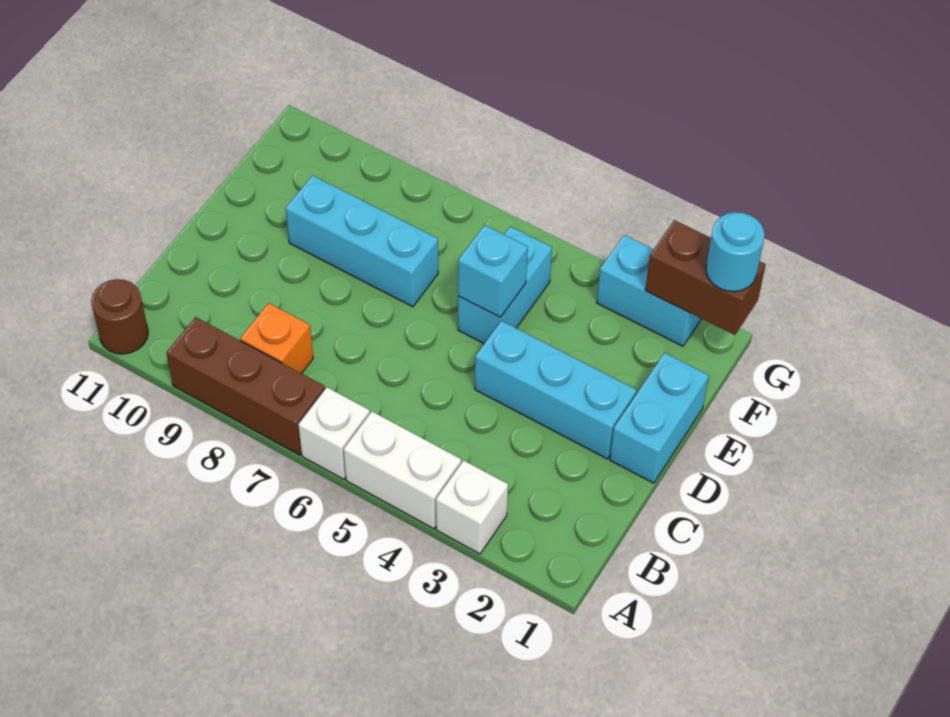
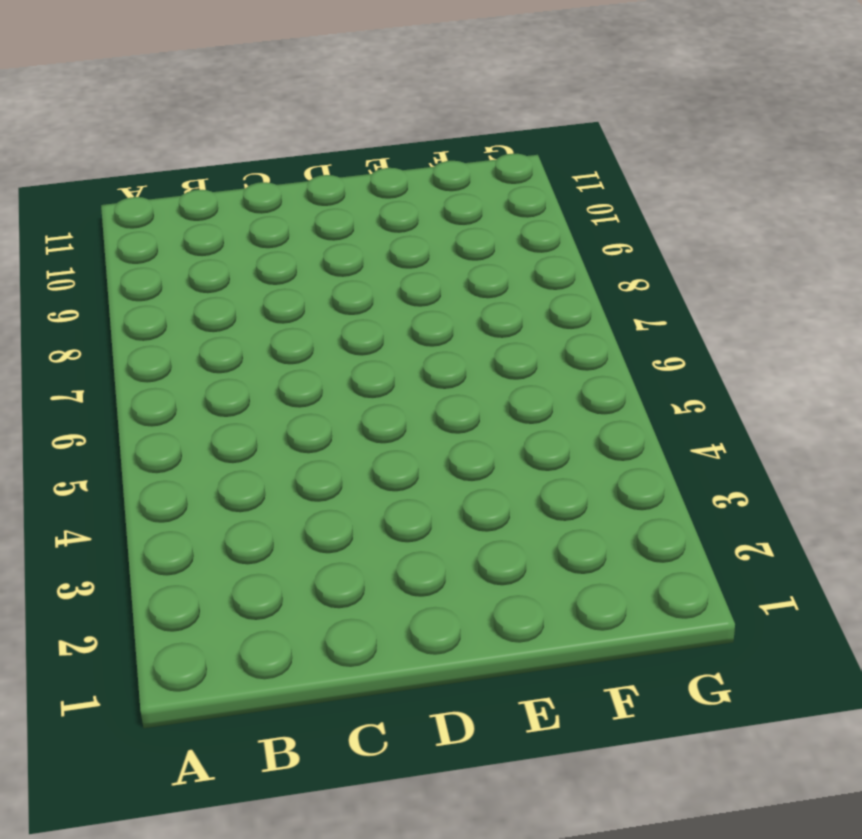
none -> white brick A3 level 1
none -> white brick A4:A5 level 1
none -> white brick A6 level 1

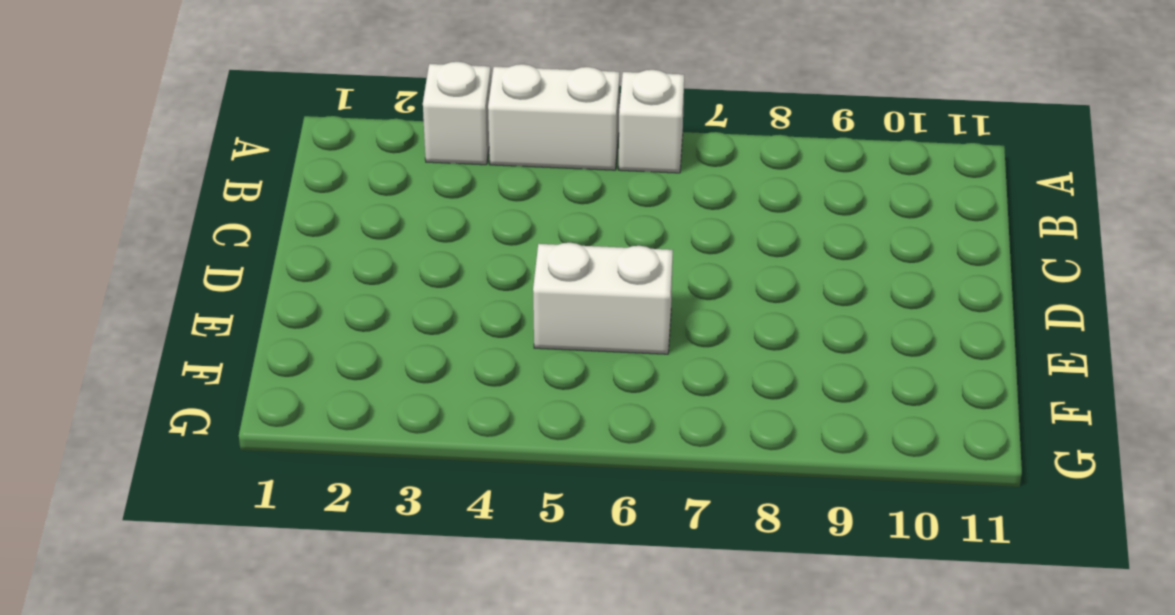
white brick E5:E6 level 1 -> cyan brick E5:F5 level 1
none -> brown brick A7:A9 level 1
none -> brown round brick A11 level 1
none -> orange brick B8 level 1

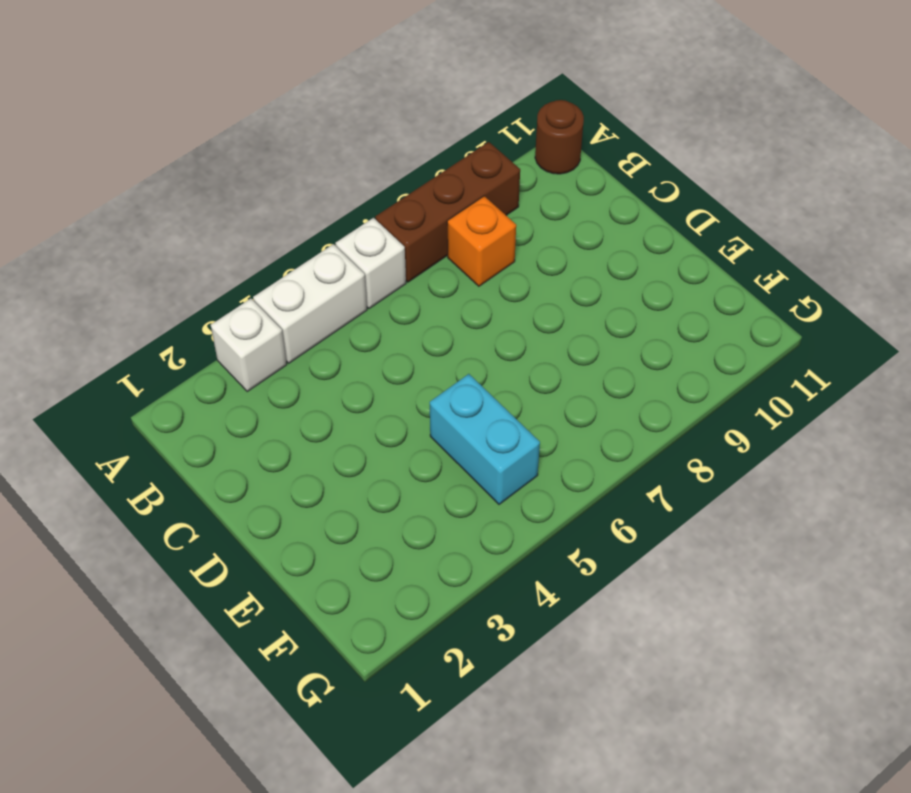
none -> cyan brick D1:E1 level 1
none -> cyan brick D2:D4 level 1
none -> cyan brick E7:E9 level 1

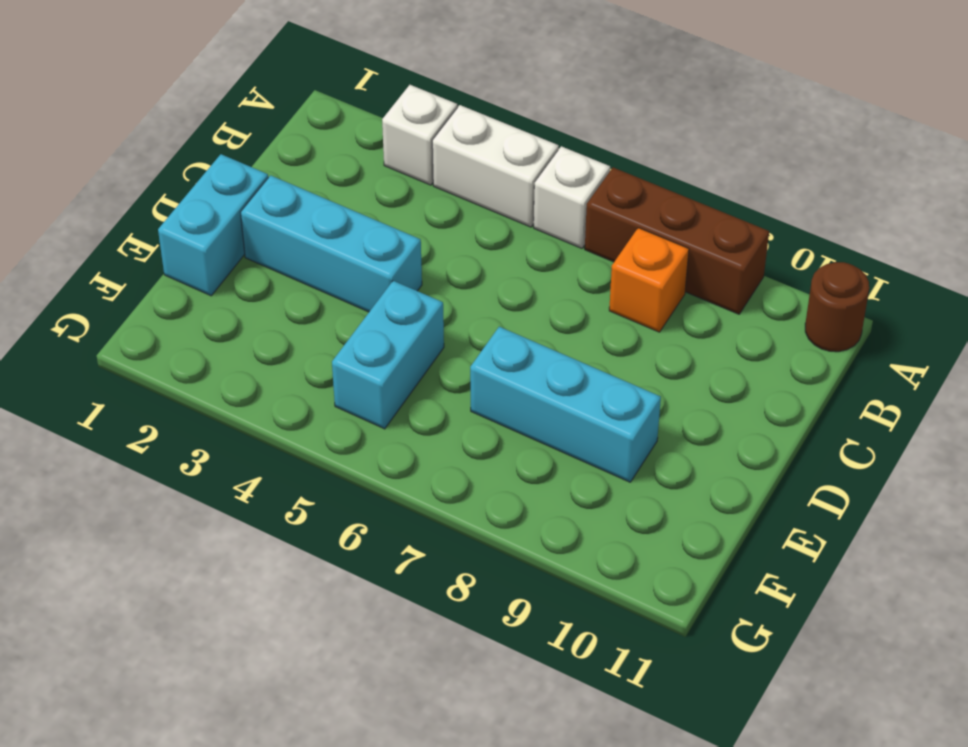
none -> cyan brick G2:G3 level 1
none -> cyan brick E5 level 2
none -> brown brick G1:G2 level 2

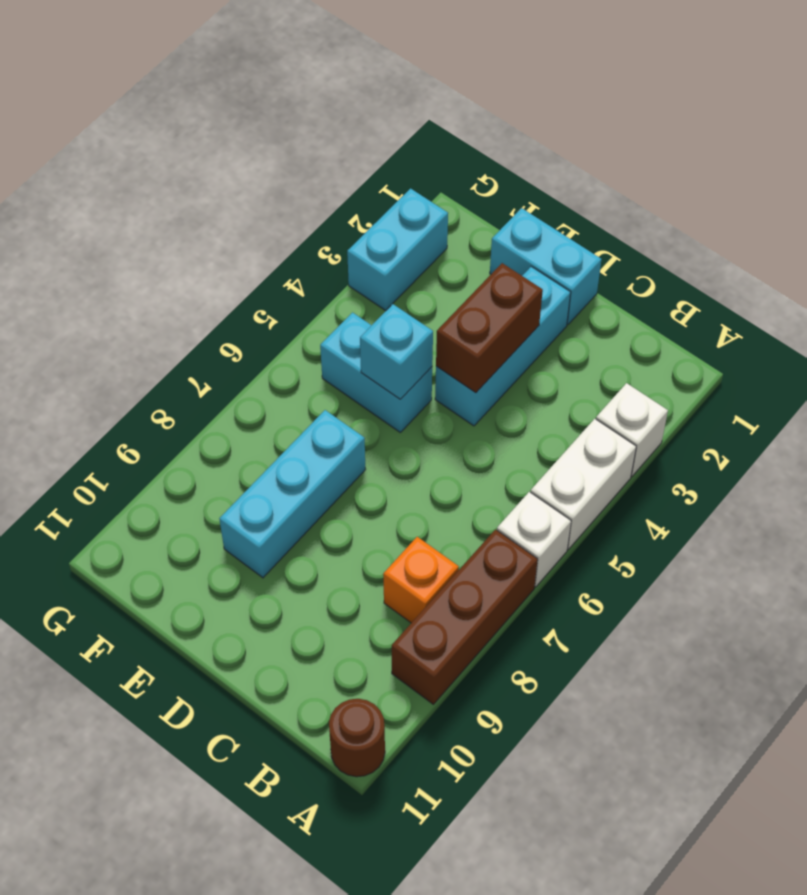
brown brick D3:D4 level 2 -> brown brick G1:G2 level 2
none -> cyan round brick G1 level 3

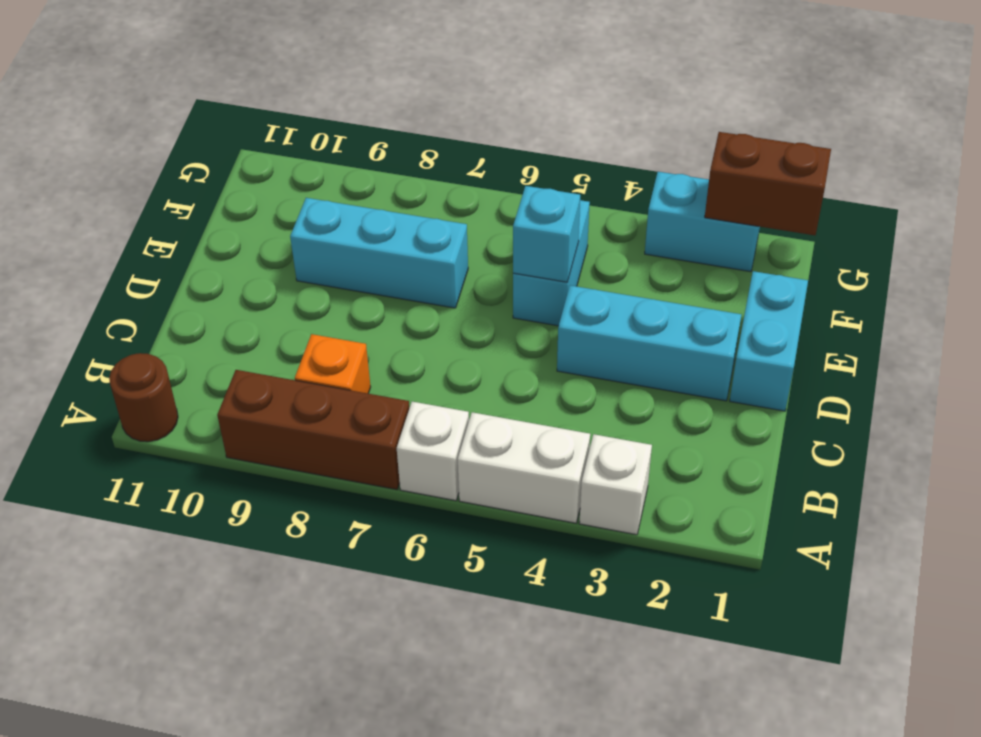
none -> cyan round brick G1 level 3

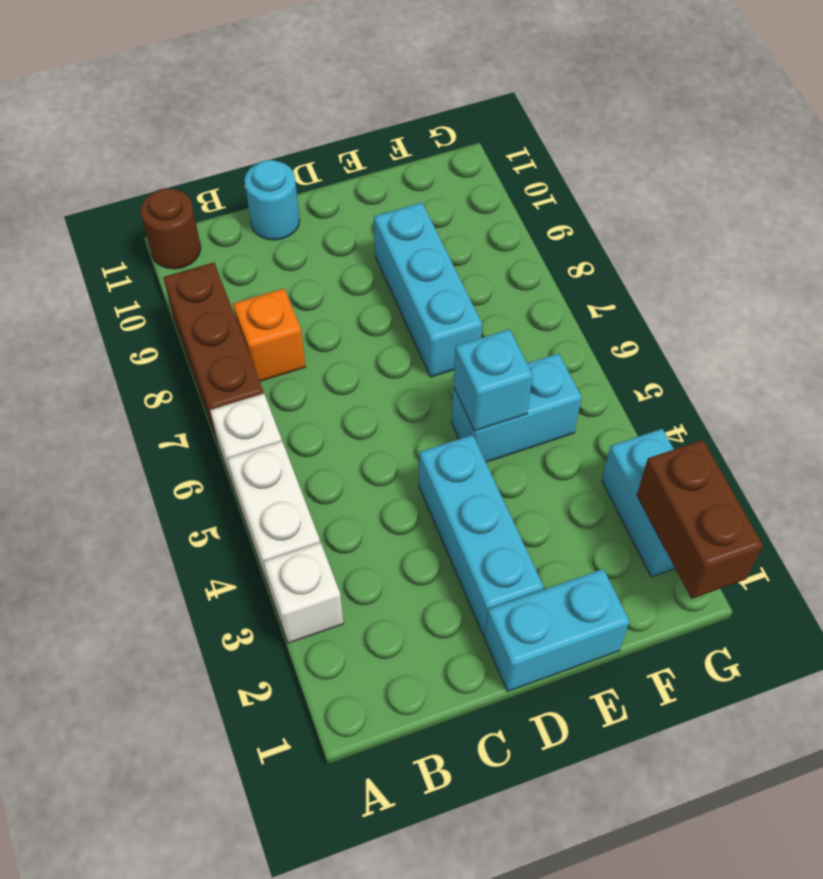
cyan round brick C11 level 1 -> cyan round brick G1 level 3

